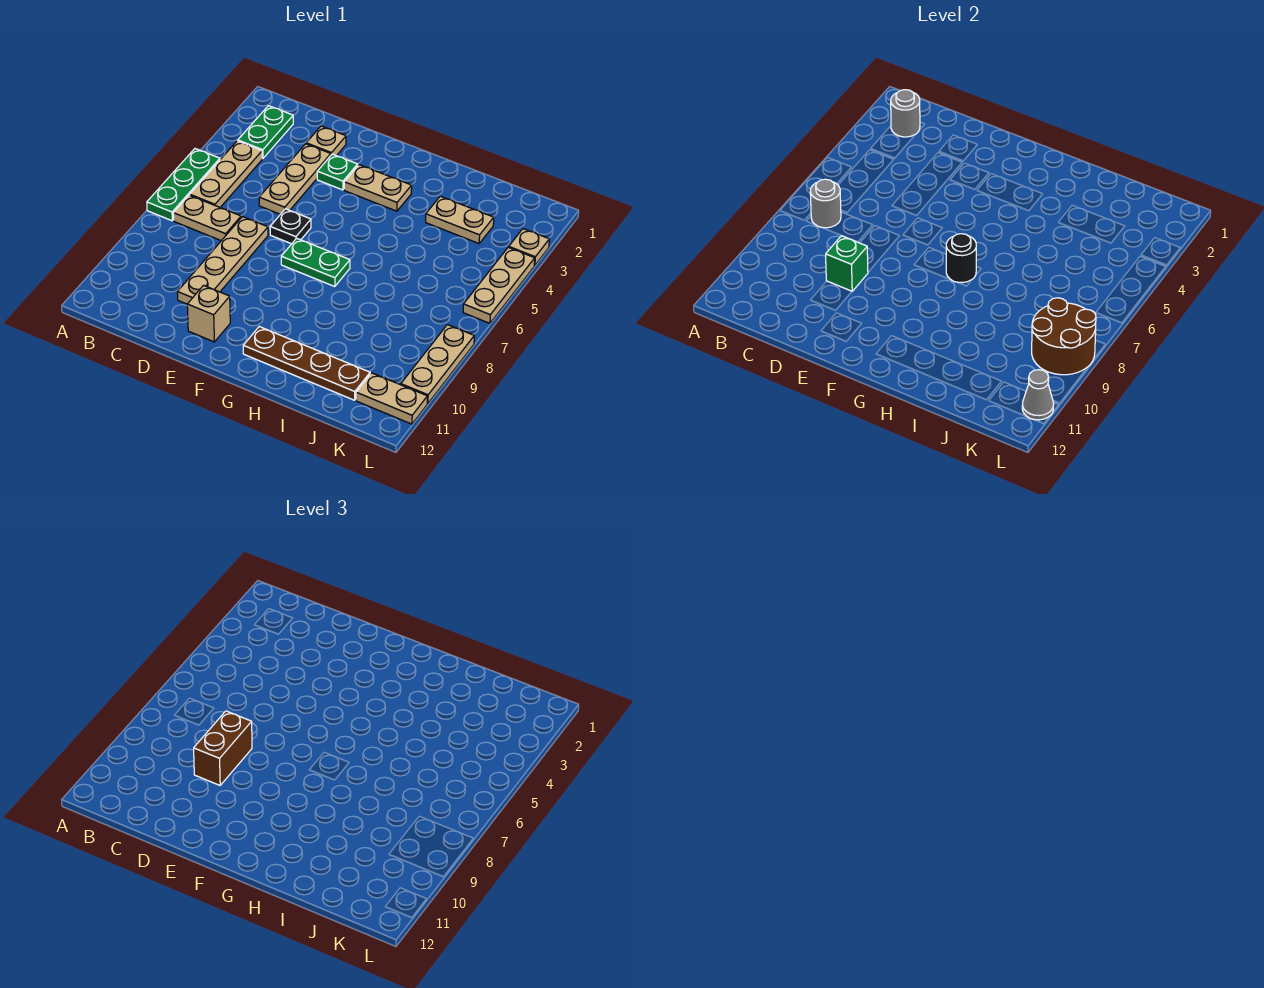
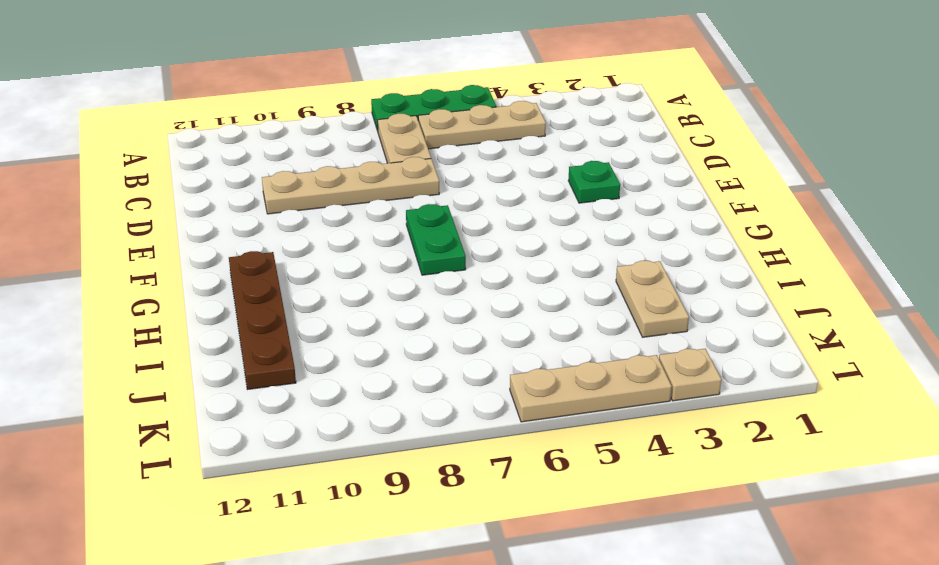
none -> green plate B2:B3 level 1
none -> tan plate D2 level 1
none -> tan plate D3:D5 level 1

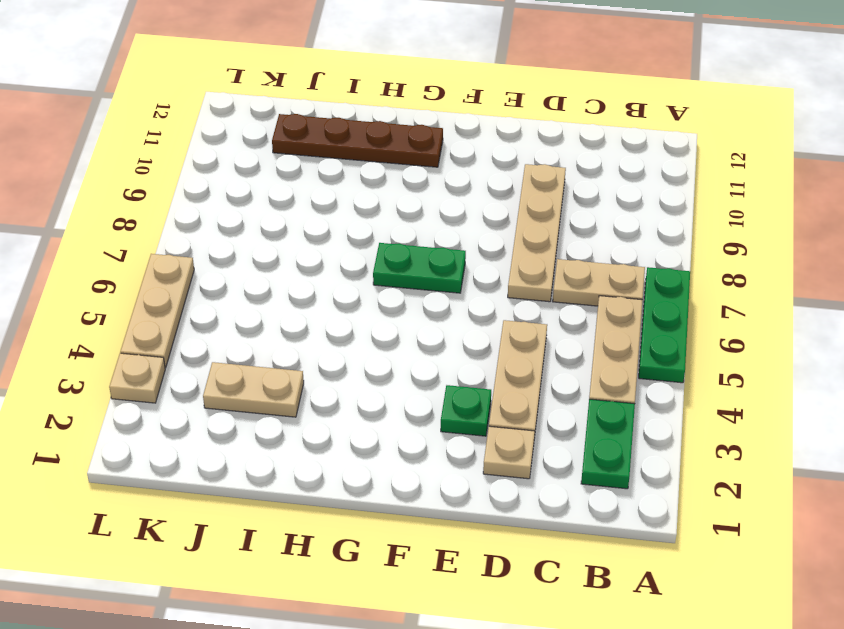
none -> black plate E6 level 1
none -> tan brick E11 level 1
none -> tan plate F3:G3 level 1

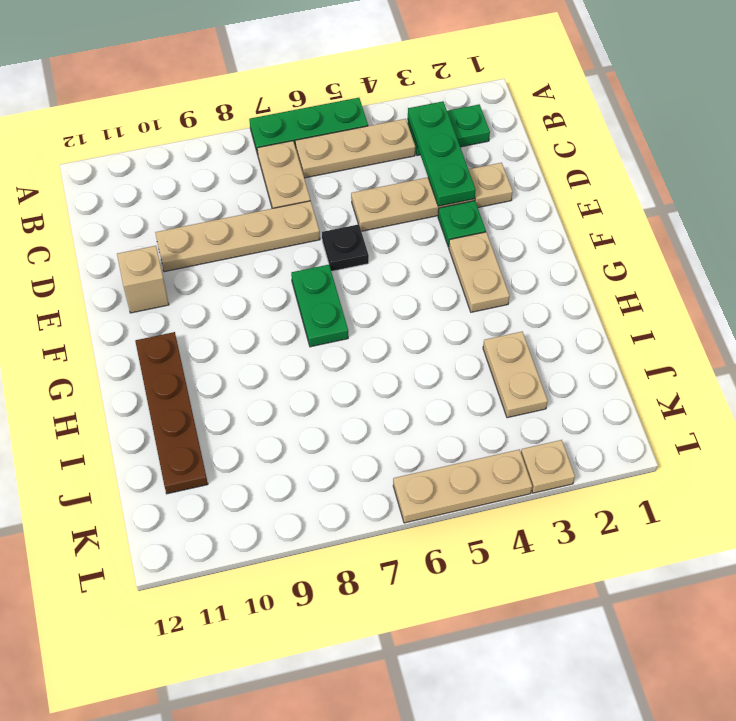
green plate B3:D3 level 2 -> none
none -> tan plate K11:L11 level 1
none -> tan plate L8:L10 level 1
none -> grey round brick B2 level 2

